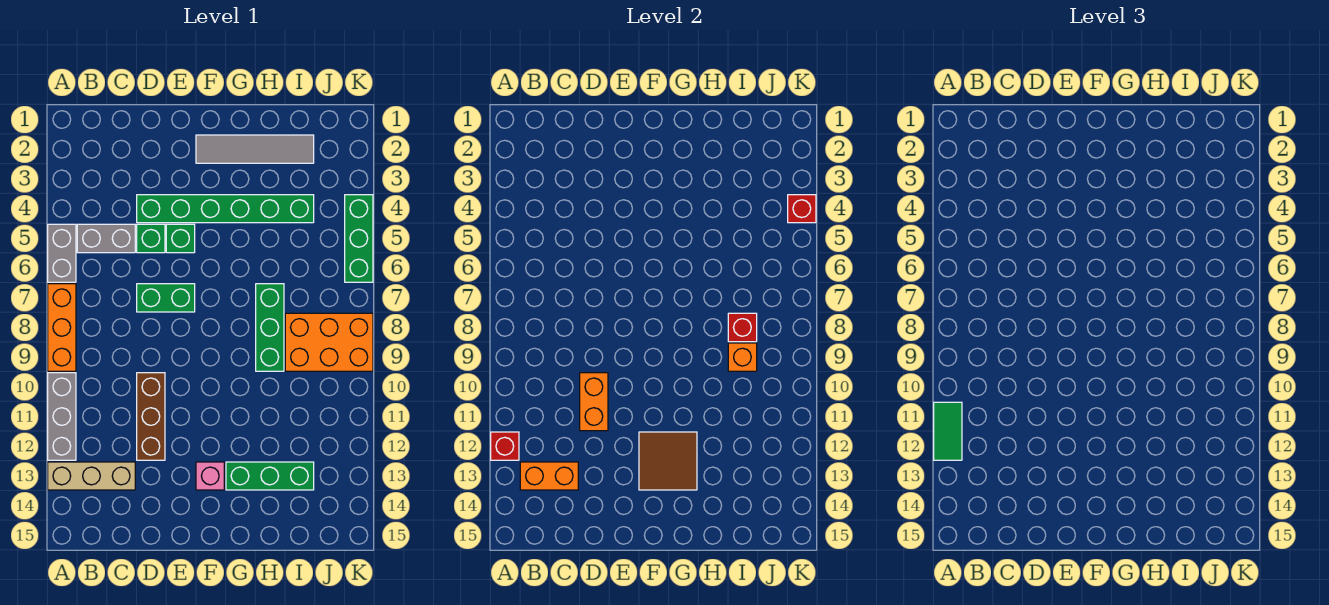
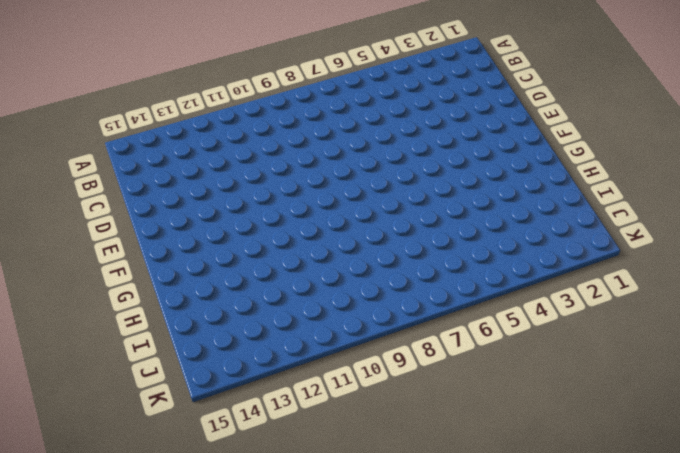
none -> grey brick A5:A6 level 1
none -> orange brick A7:A9 level 1
none -> grey brick A10:A12 level 1

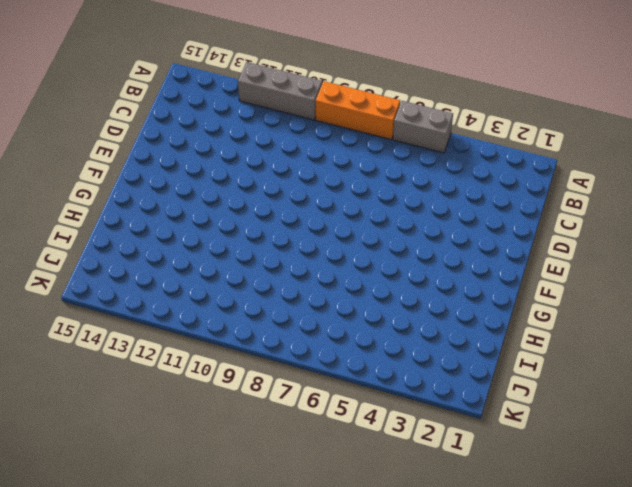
none -> tan brick A13:C13 level 1
none -> grey brick B5:C5 level 1
none -> green brick D4:I4 level 1

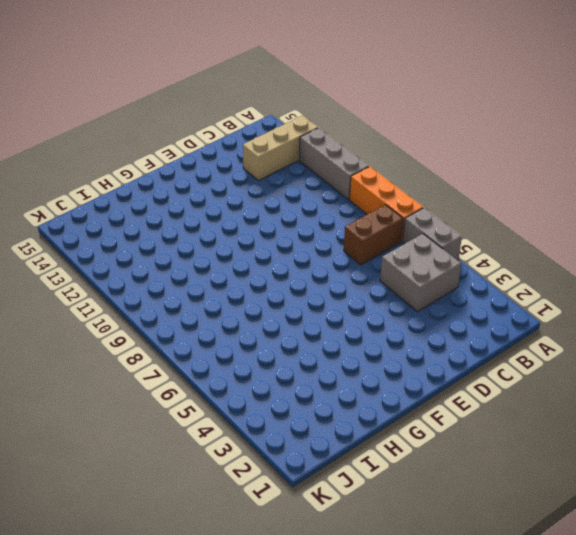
grey brick B4:C5 level 1 -> grey brick B5:C5 level 1
brown brick B7:C7 level 1 -> none
none -> green brick D4:I4 level 1
none -> green brick D5 level 1
none -> green brick D7:E7 level 1

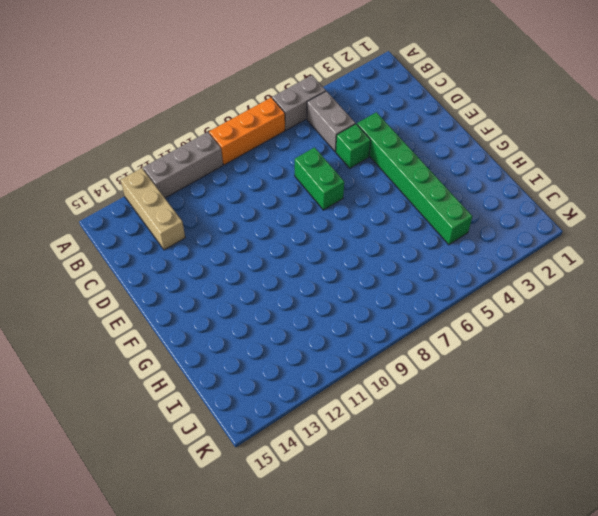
none -> brown brick D10:D12 level 1
none -> green brick E5 level 1
none -> grey tile F2:I2 level 1

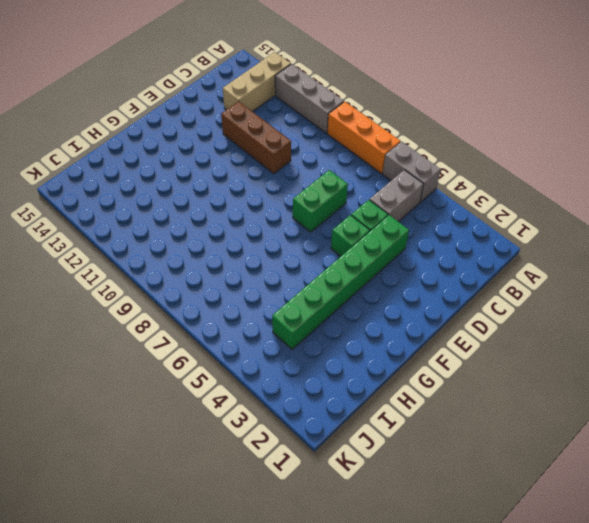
none -> grey tile F2:I2 level 1
none -> pink brick F13 level 1
none -> green brick G13:I13 level 1

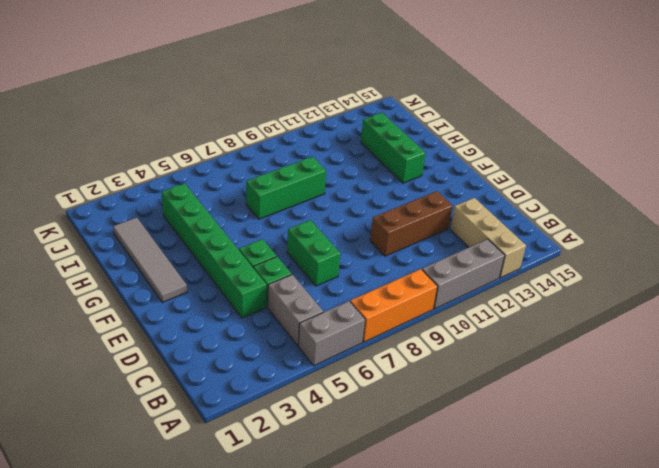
none -> pink brick F13 level 1
none -> orange brick I8:K9 level 1
none -> green brick K4:K6 level 1

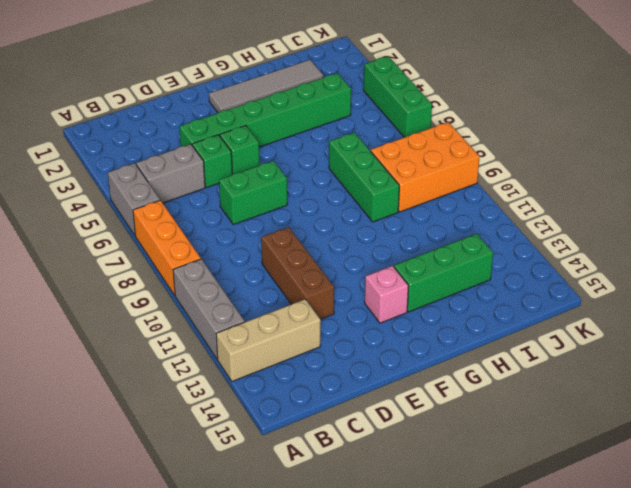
none -> red brick A12 level 2
none -> orange brick B13:C13 level 2
none -> orange brick D10:D11 level 2

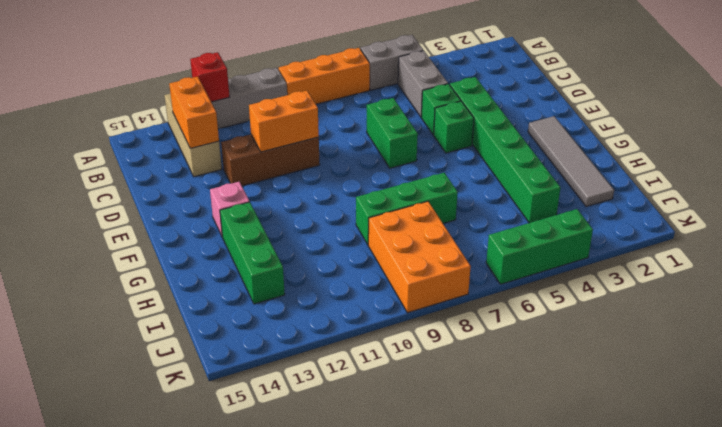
none -> brown tile F12:G13 level 2
none -> red brick I8 level 2
none -> orange brick I9 level 2

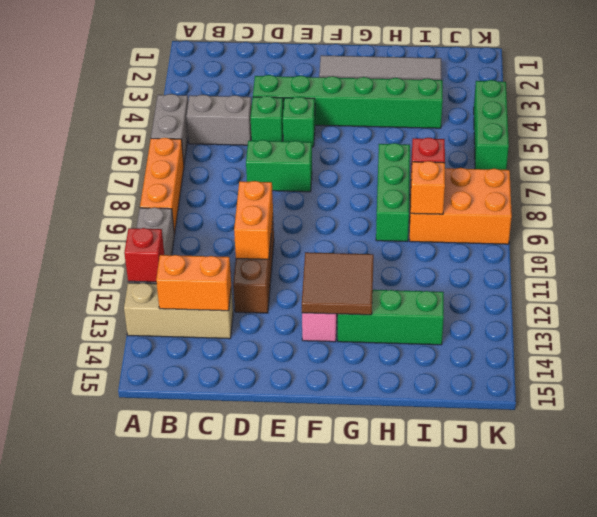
none -> red brick K4 level 2
none -> green tile A11:A12 level 3

